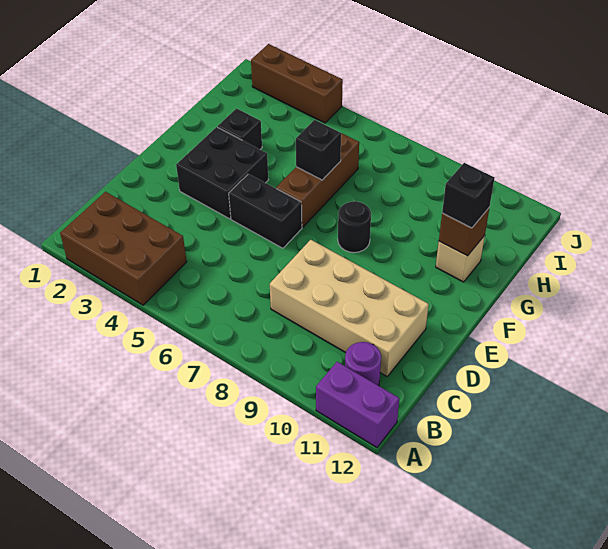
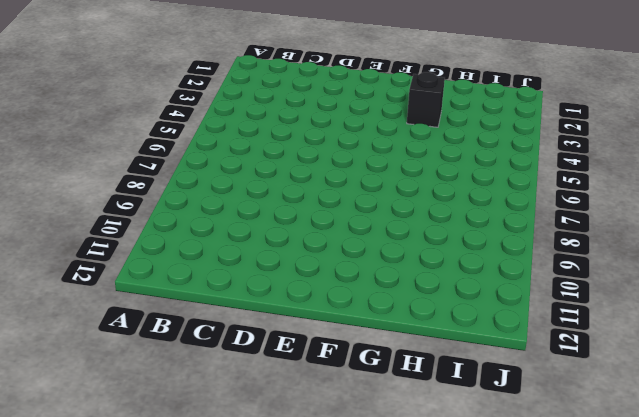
none -> brown brick A2:B4 level 1
none -> purple brick A11:A12 level 1
none -> purple round brick B11 level 1

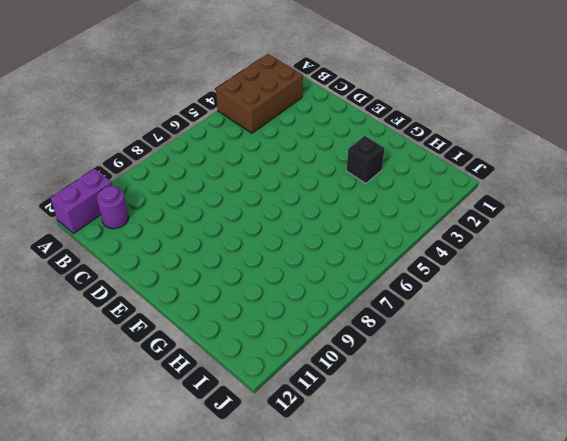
none -> tan brick C8:D11 level 1
none -> black brick E3:F4 level 1
none -> black brick E5:E6 level 1

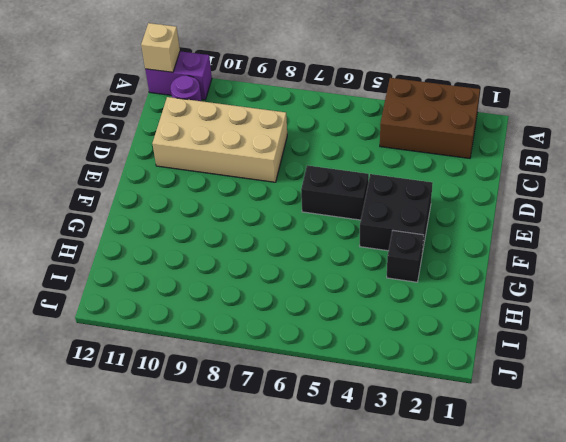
tan brick A12 level 2 -> tan brick G11 level 1
none -> brown brick F6:H6 level 1
none -> black round brick F8 level 1
none -> brown brick J2:J4 level 1

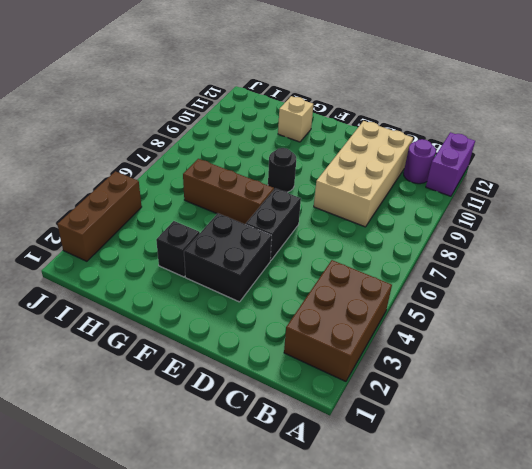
none -> black brick G6 level 2
none -> brown brick G11 level 2
none -> black brick G11 level 3

